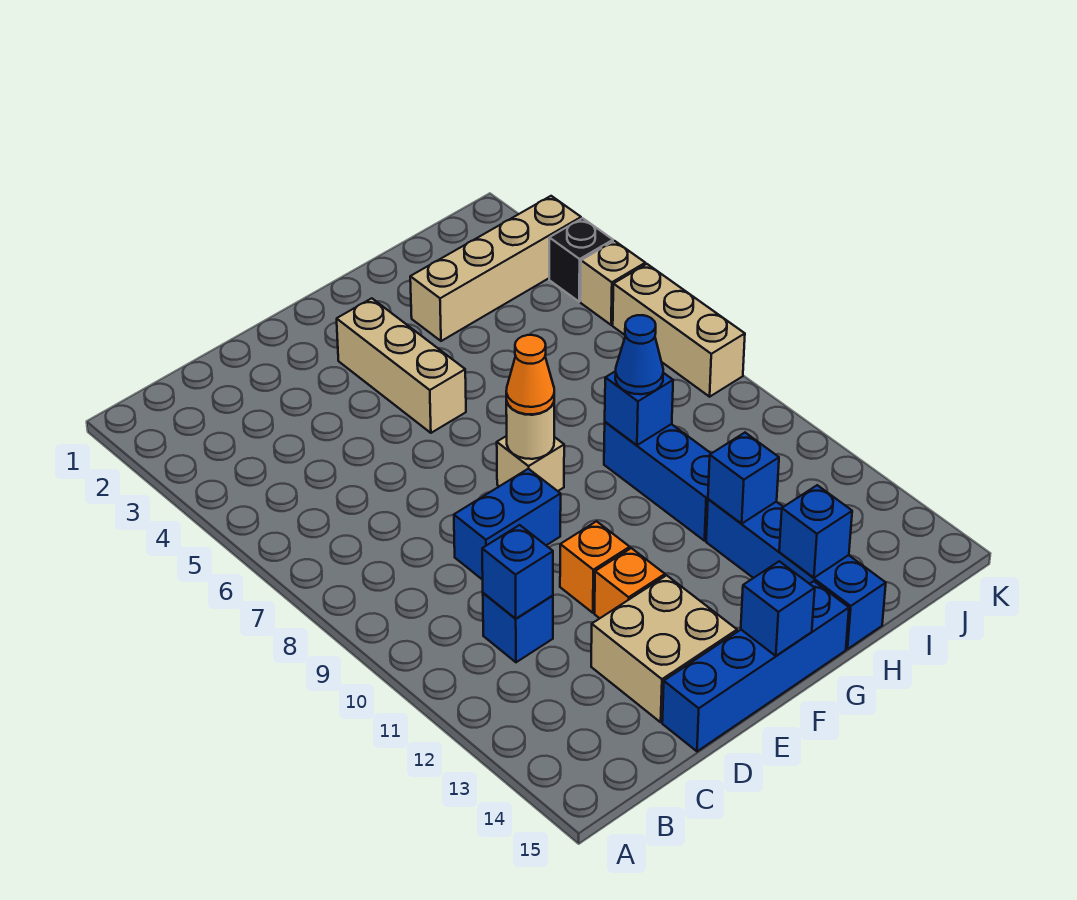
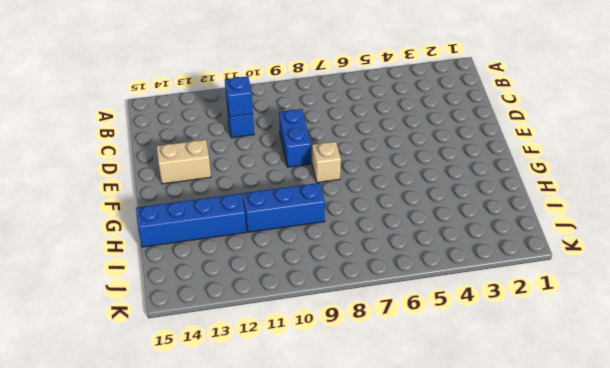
tan brick E13:E14 level 1 -> tan brick D13:E14 level 1
none -> blue brick D15:G15 level 1
none -> orange brick E11 level 1
none -> orange brick E12 level 1

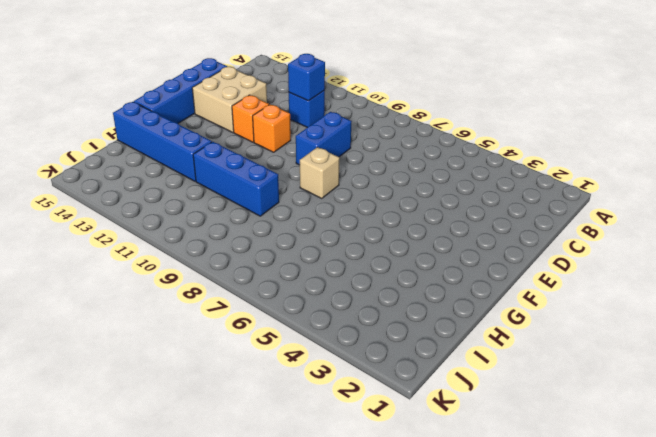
none -> tan brick F3:F5 level 1
none -> tan brick H3:K3 level 1
none -> black brick K4 level 1

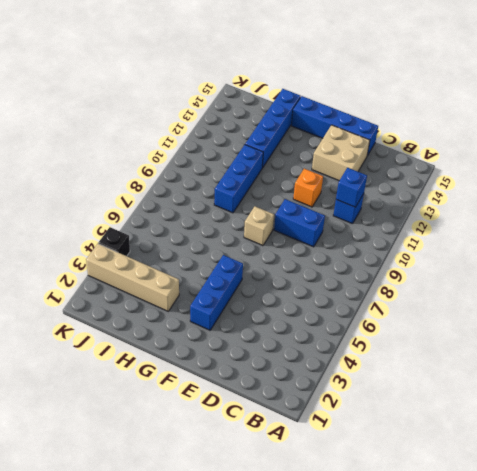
blue brick F3:F5 level 1 -> tan brick F3:F5 level 1
none -> orange brick E12 level 1
none -> tan brick K5 level 1
none -> tan brick K6:K8 level 1

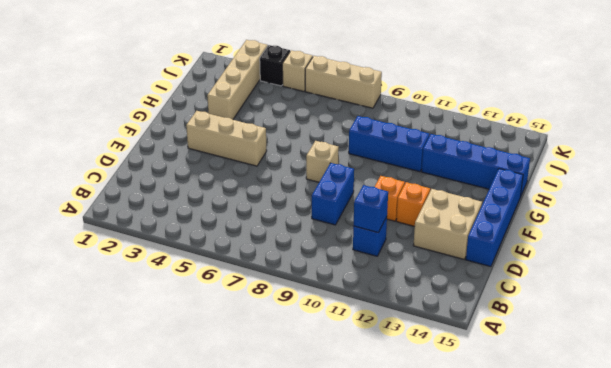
none -> tan round brick F8 level 2
none -> blue brick F15 level 2
none -> blue brick H9 level 2

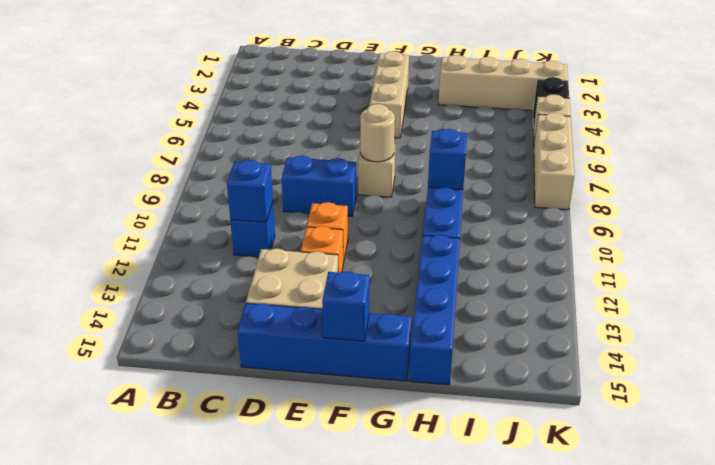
none -> blue brick H12 level 2
none -> blue brick H14 level 2
none -> orange cone F8 level 3

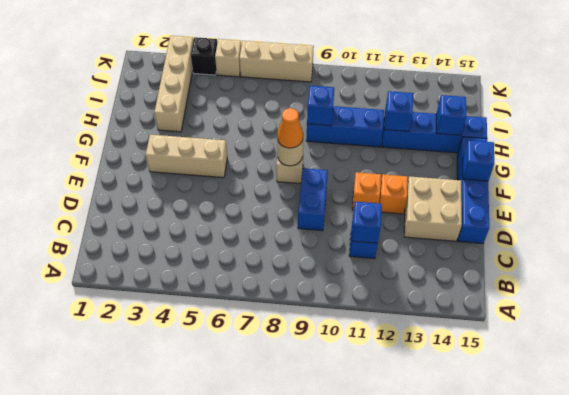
none -> blue cone H9 level 3

